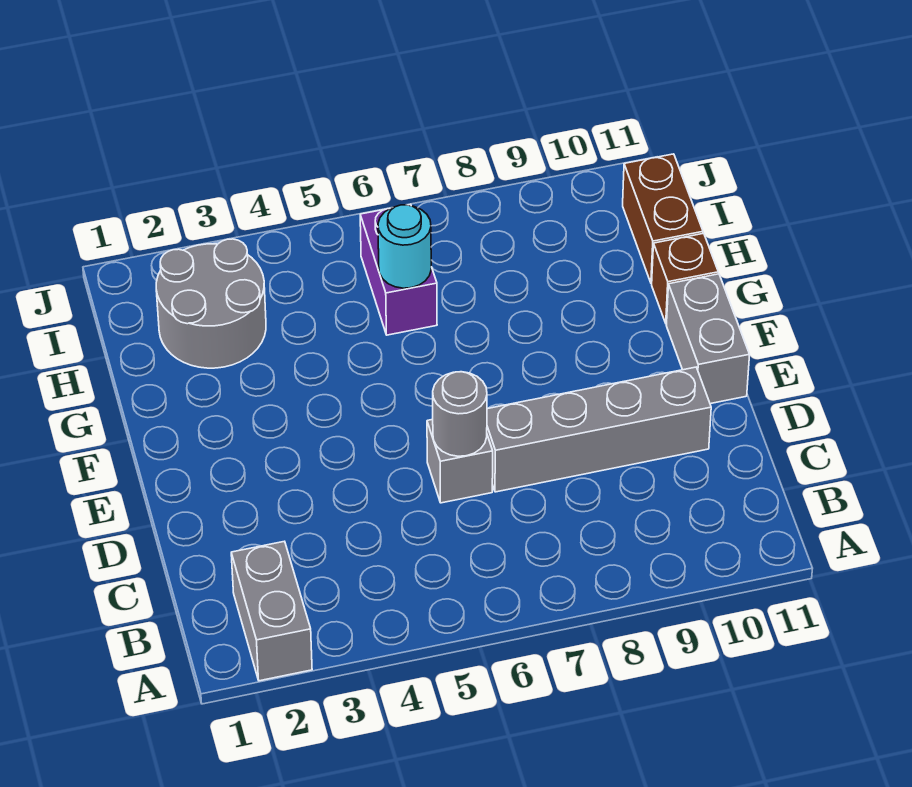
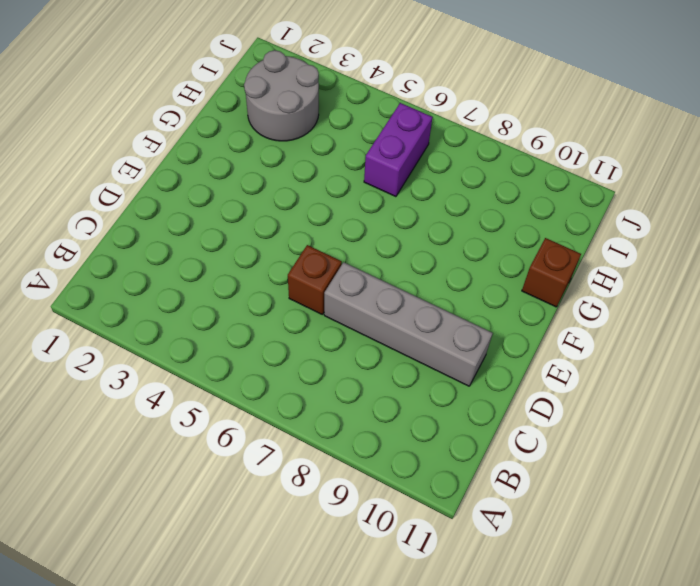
brown brick D6 level 1 -> grey brick D6 level 1
none -> grey brick A2:B2 level 1
none -> grey brick E11:F11 level 1

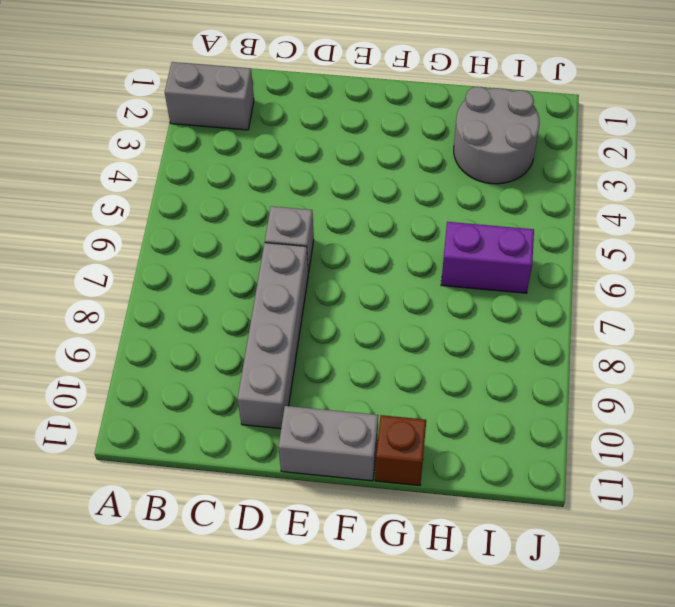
none -> brown brick H11:I11 level 1
none -> grey round brick D6 level 2

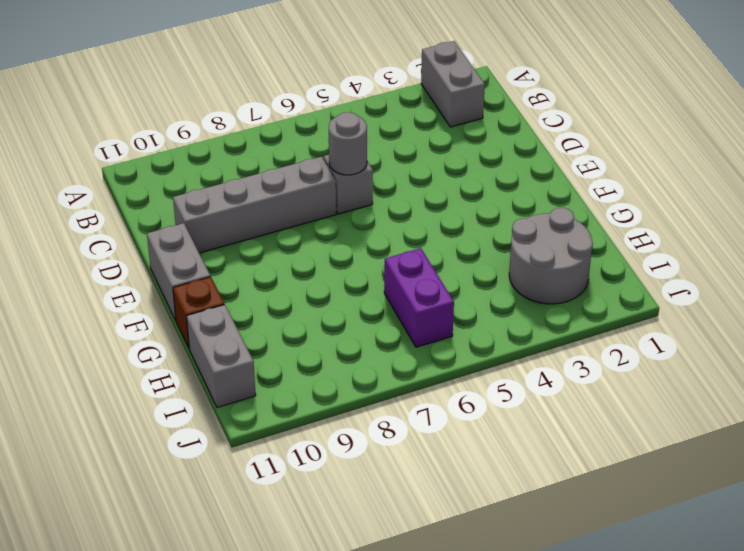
grey brick H11:I11 level 1 -> brown brick H11:I11 level 1
none -> cyan round brick H6 level 2

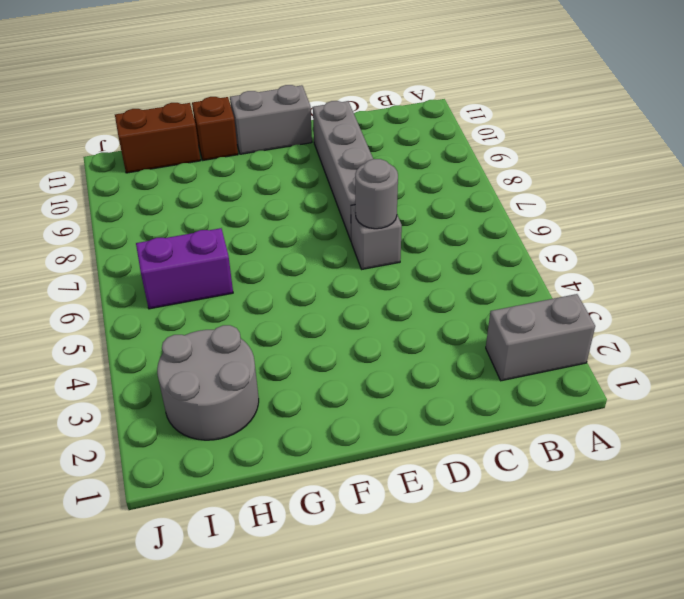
none -> cyan round brick H6 level 2

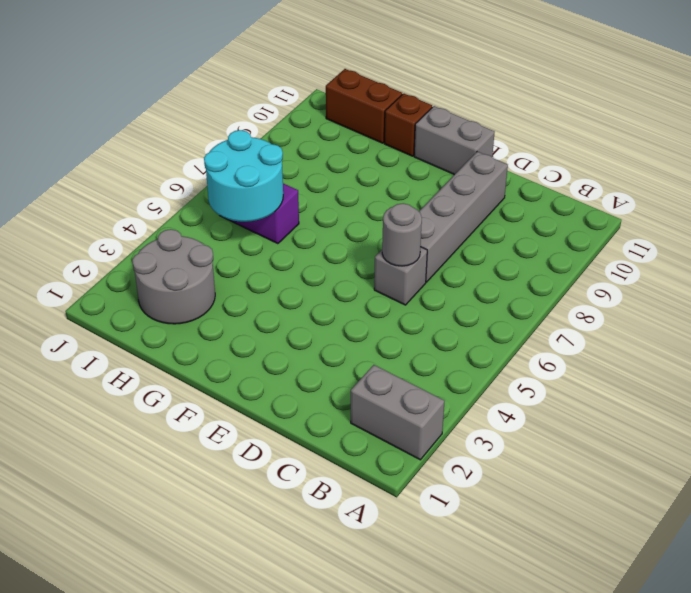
cyan round brick H5:I6 level 2 -> cyan round brick H6 level 2

